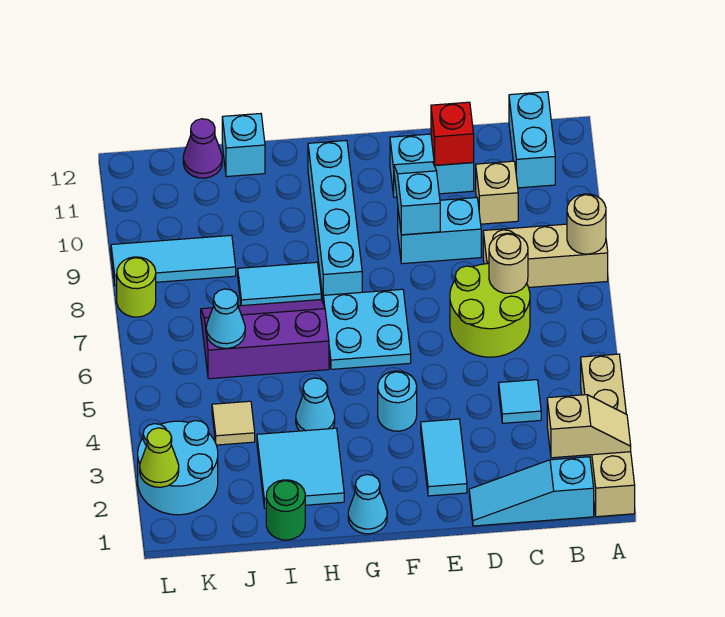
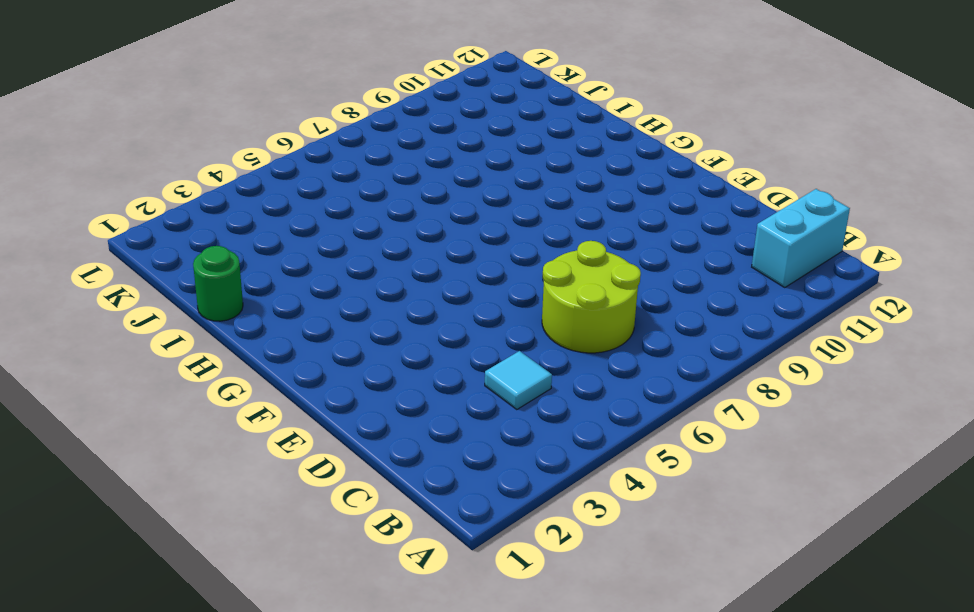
none -> tan brick A1:A4 level 1
none -> tan brick A8:C8 level 1
none -> cyan slope B1:D1 level 1 top B
none -> tan brick C10 level 1

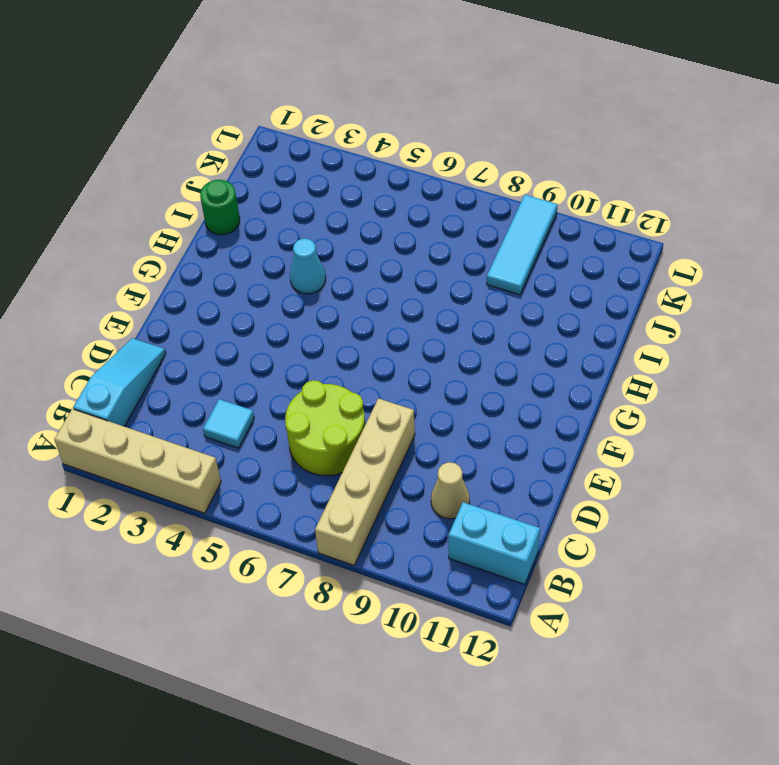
tan brick A8:D8 level 1 -> tan brick A8:C8 level 1
tan cone C10 level 1 -> tan brick C10 level 1
none -> cyan brick D9:E9 level 1
none -> cyan brick D11:E11 level 1
none -> cyan tile E2:E3 level 1
none -> cyan round brick F4 level 1

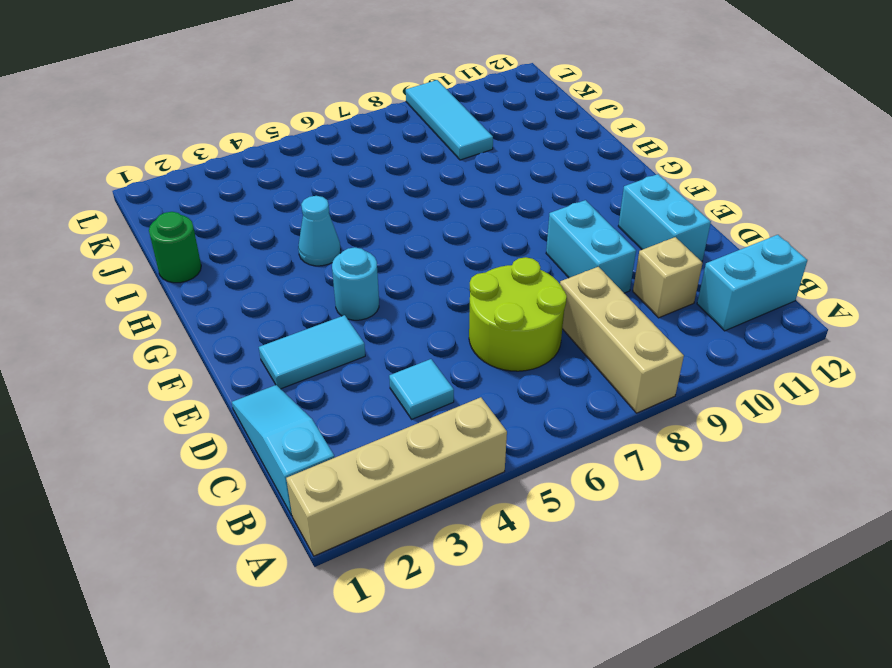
none -> cyan plate F6:G7 level 1
none -> cyan cone G1 level 1
none -> cyan brick G8:G11 level 1
none -> cyan tile H2:I3 level 1

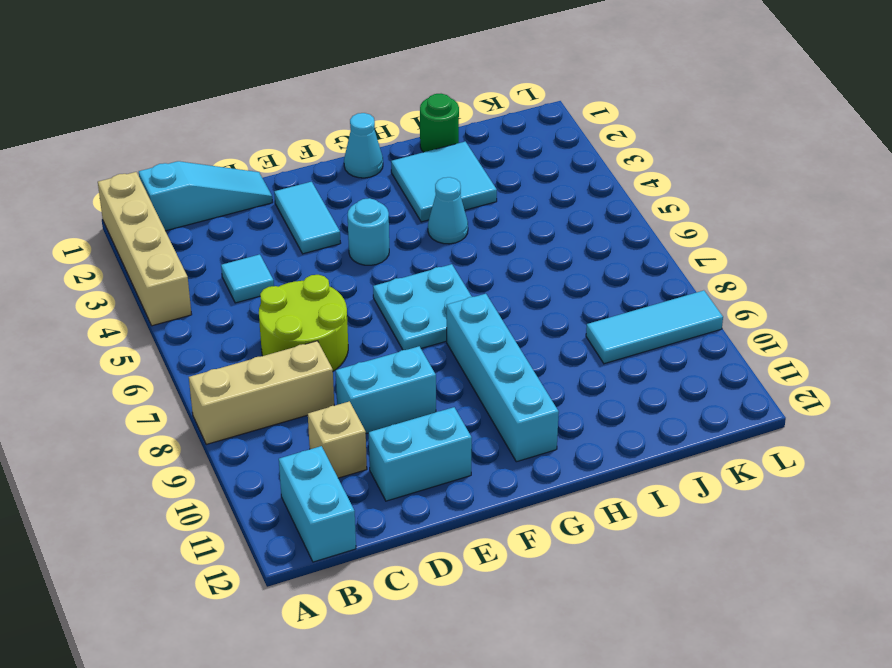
none -> purple slope H6:J7 level 1 top 6
none -> cyan tile H8:I8 level 1
none -> cyan brick I12 level 1
none -> tan tile J4 level 1

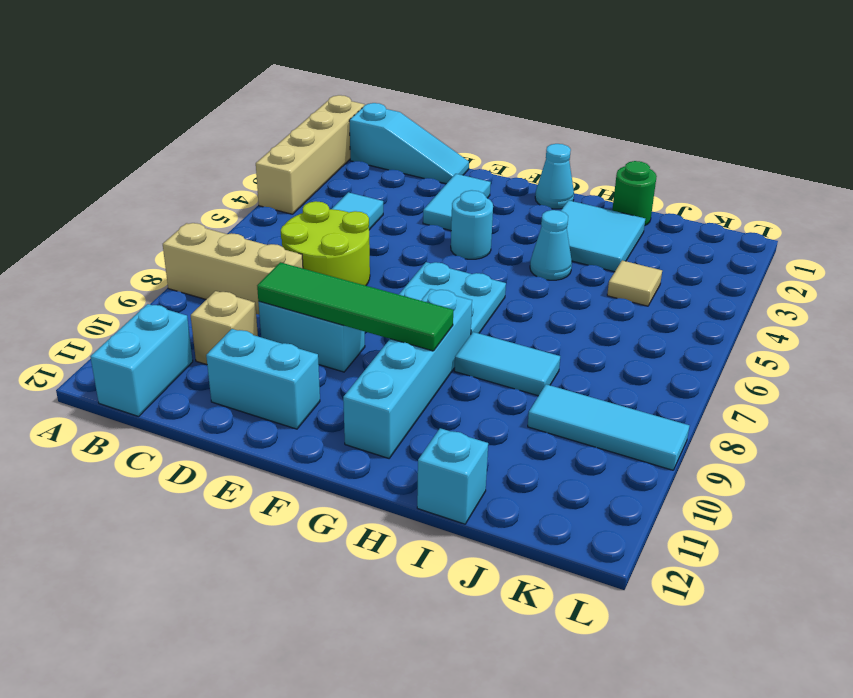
green tile D9:G9 level 2 -> cyan slope E9:E10 level 2 top 9
none -> purple slope H6:J7 level 1 top 6
none -> purple cone J12 level 1
none -> cyan round brick K2:L3 level 1
none -> lime round brick L8 level 1

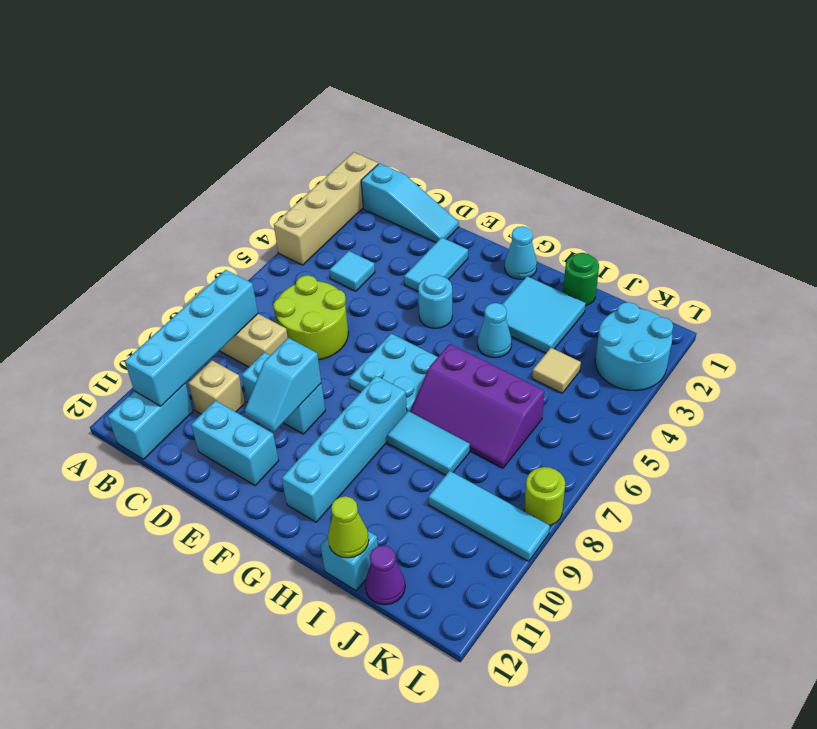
cyan brick B8:B11 level 2 -> none
lime cone I12 level 2 -> lime cone L2 level 2
none -> tan slope A2:B2 level 2 top B
none -> tan round brick A8 level 2
none -> tan round brick C7 level 2
none -> red brick D11 level 2

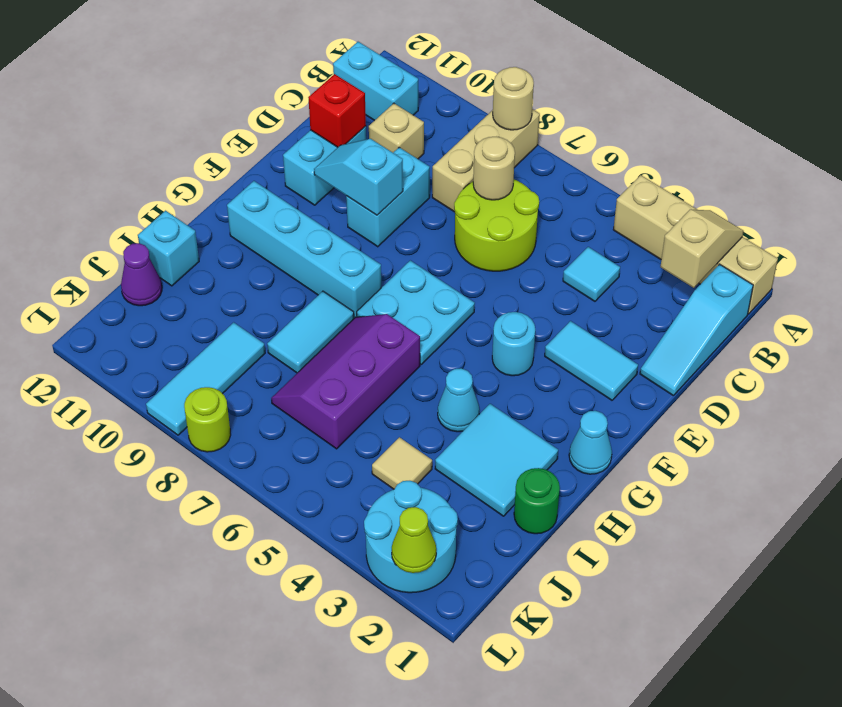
none -> cyan cone J6 level 2

